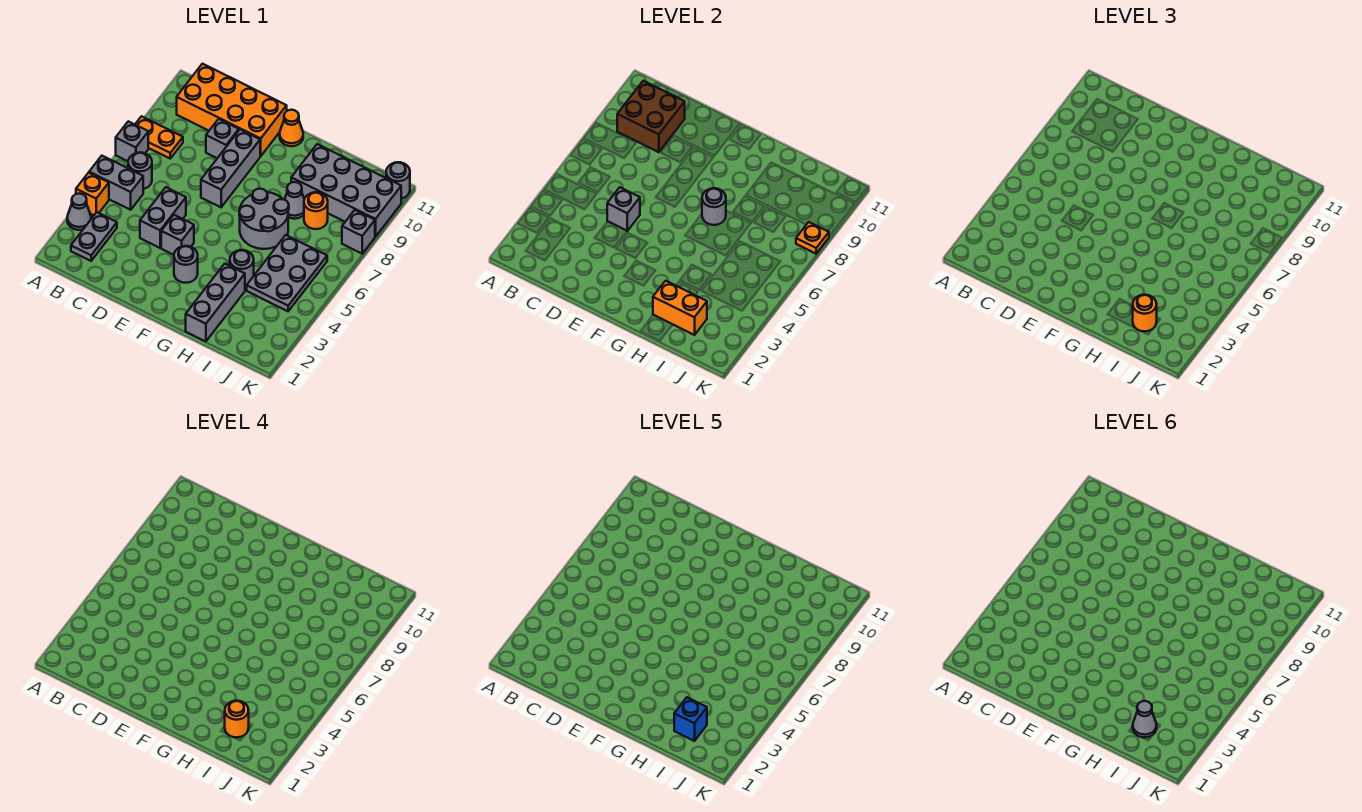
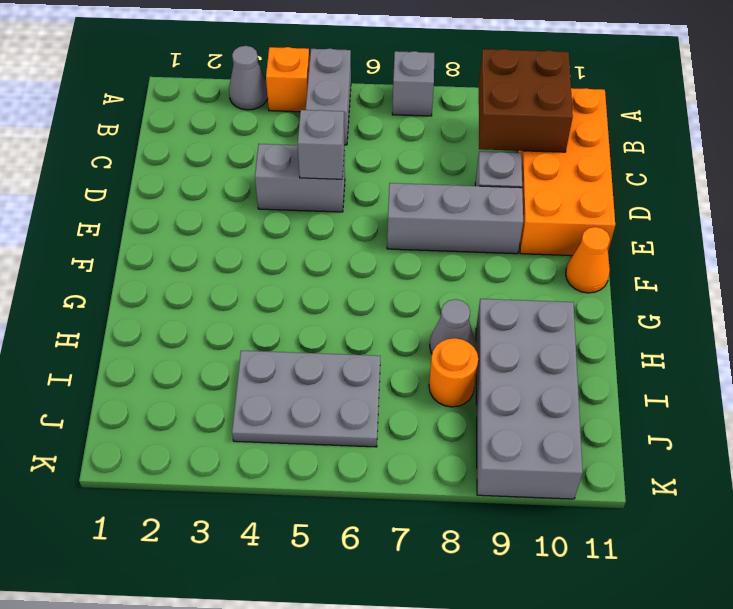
none -> orange plate A8:B8 level 1
none -> grey plate B2:B3 level 1
none -> grey round brick B6 level 1
none -> grey brick E4 level 1

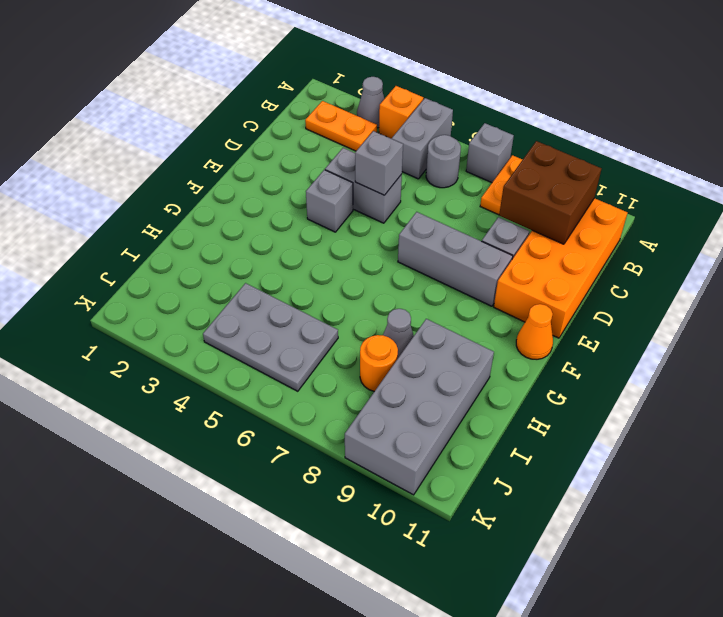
orange plate B2:B3 level 1 -> grey plate B2:B3 level 1
none -> grey round brick F3 level 1
none -> grey round brick G6:H7 level 1
none -> grey brick H1:H3 level 1
none -> grey round brick H4 level 1

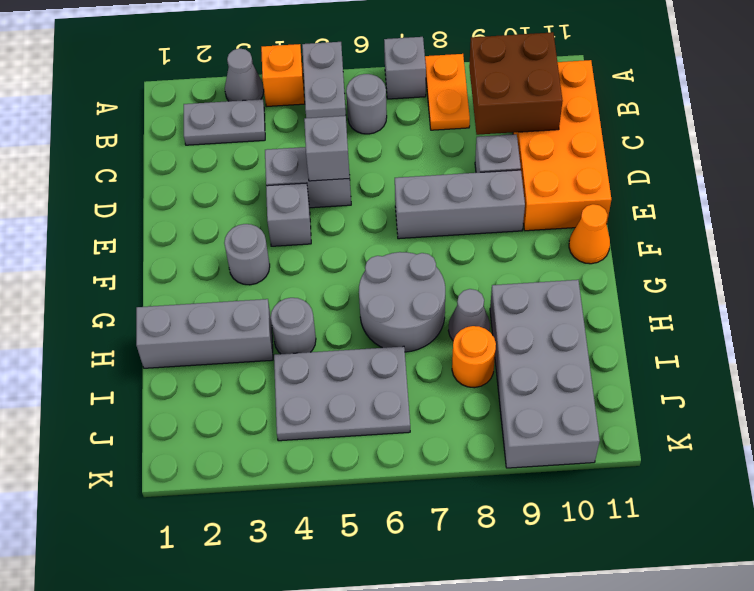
none -> grey brick K8 level 1
none -> grey round brick K11 level 1
none -> grey round brick G7 level 2
none -> orange brick H2:I2 level 2

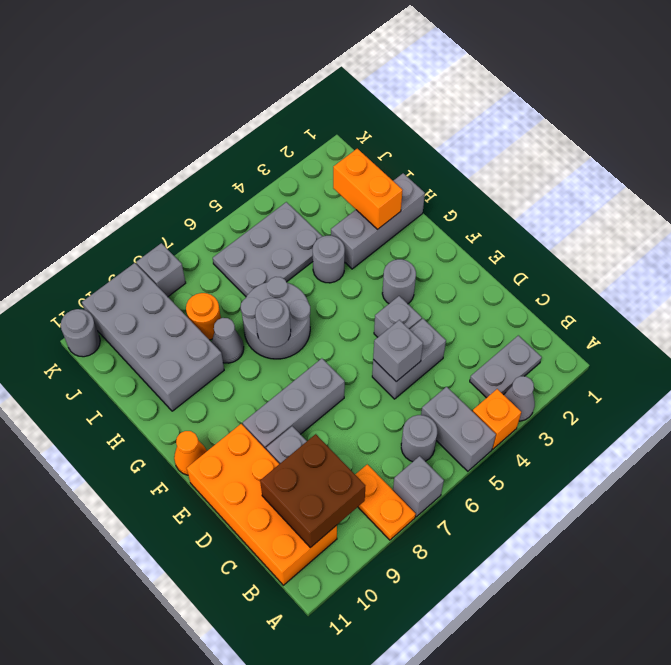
none -> orange plate K8 level 2
none -> orange round brick I2 level 3
none -> orange round brick I2 level 4
none -> blue brick I2 level 5

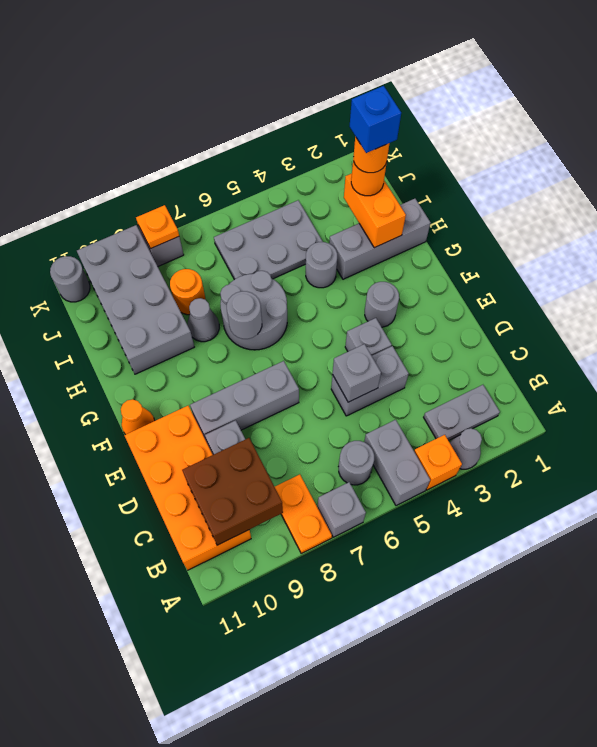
none -> grey cone I2 level 6

